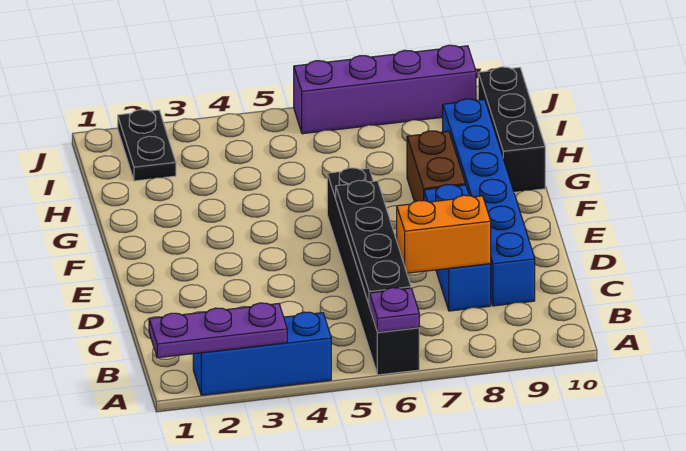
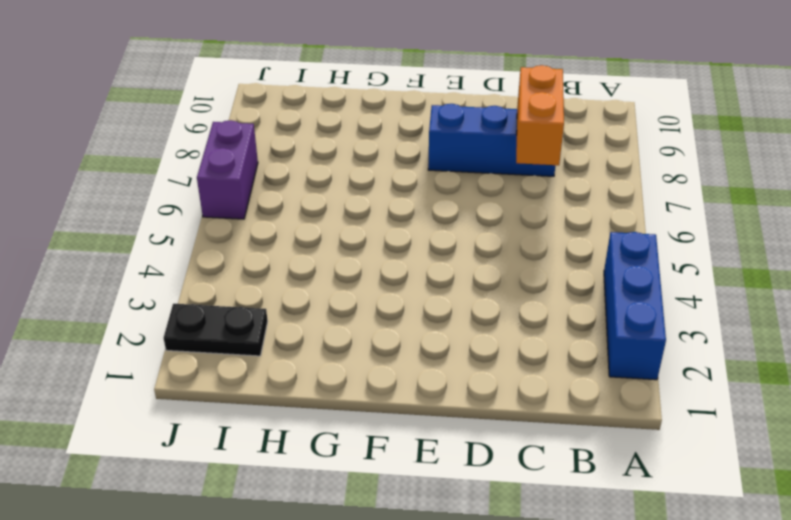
purple brick J6:J7 level 1 -> purple brick J6:J9 level 1
none -> black brick A6:F6 level 1
none -> blue brick C9:H9 level 1
none -> brown brick F8:G8 level 1

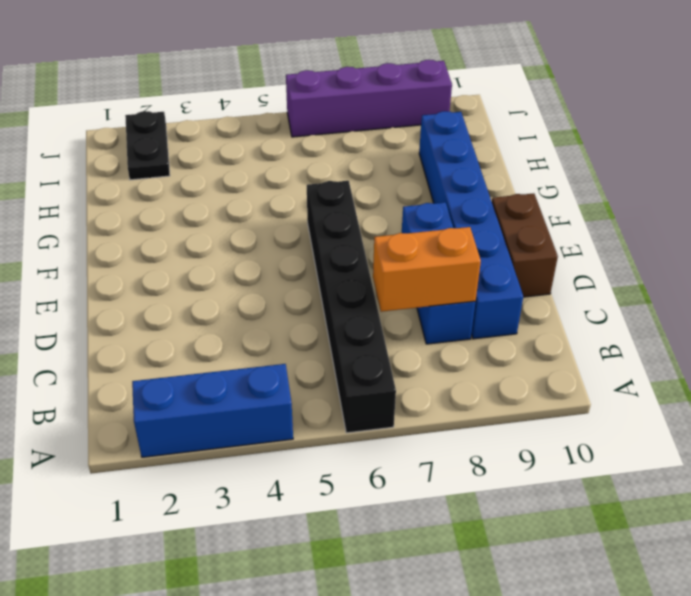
brown brick D10:E10 level 1 -> brown brick F8:G8 level 1
none -> black brick G10:I10 level 1
none -> purple plate A1:A3 level 2
none -> purple plate A6 level 2

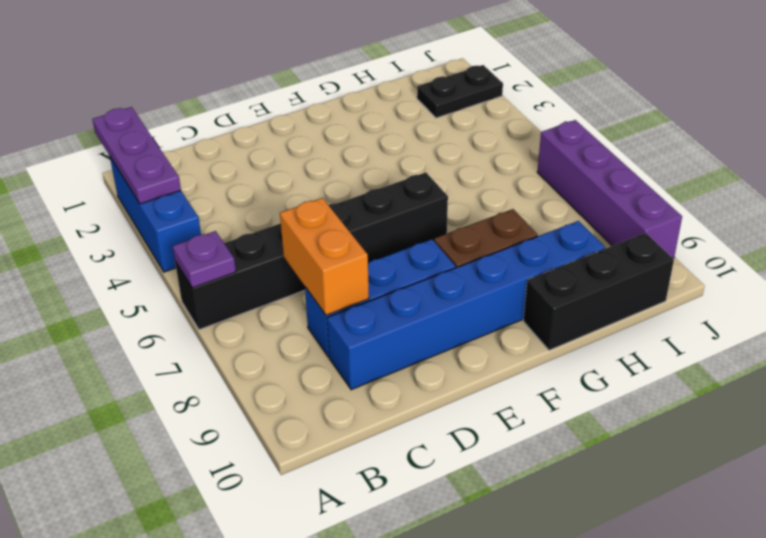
none -> black plate B6:E6 level 2

